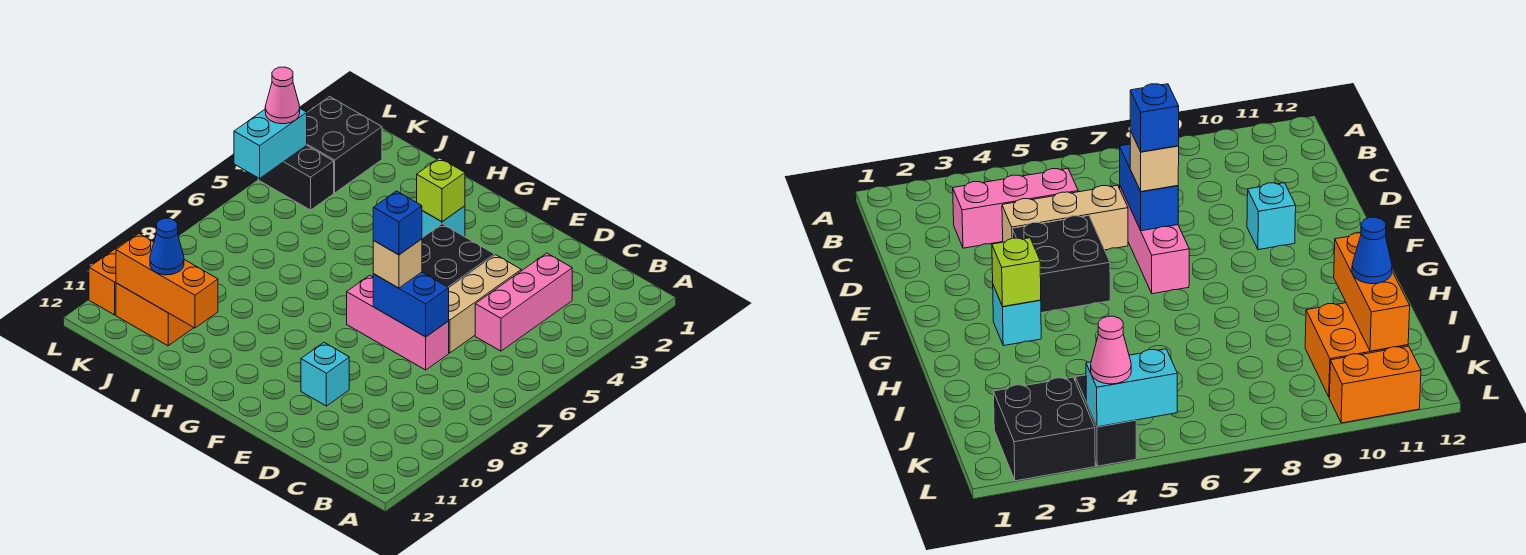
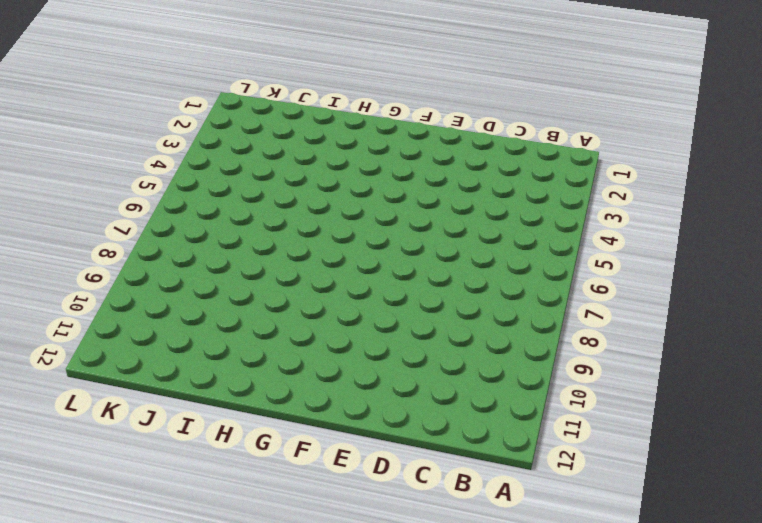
none -> pink brick C3:C5 level 1
none -> tan brick D4:D6 level 1
none -> pink brick D7:F7 level 1

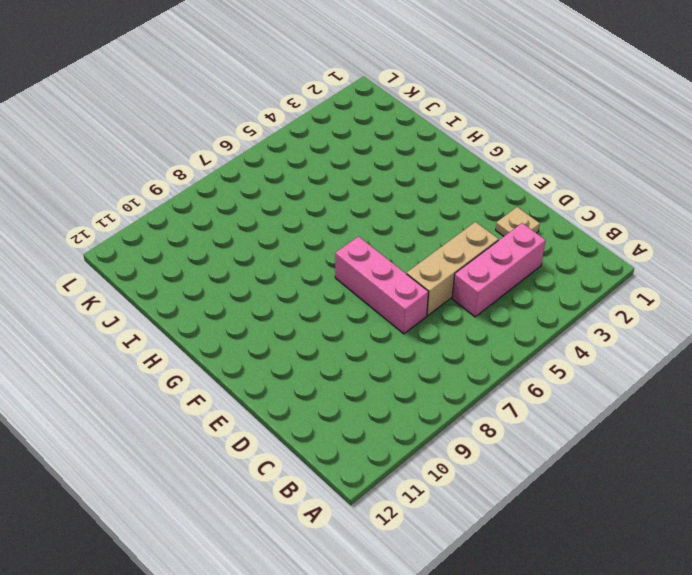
tan plate D2 level 1 -> none
none -> black brick E4:F5 level 1
none -> cyan brick E10 level 1
none -> cyan brick G3 level 1

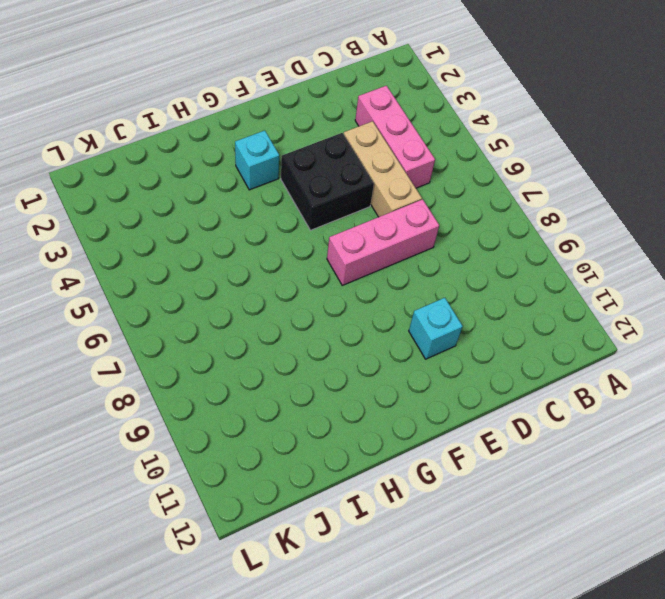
none -> orange brick J10:K11 level 1
none -> black brick K2:L3 level 1
none -> black brick K4:L4 level 1

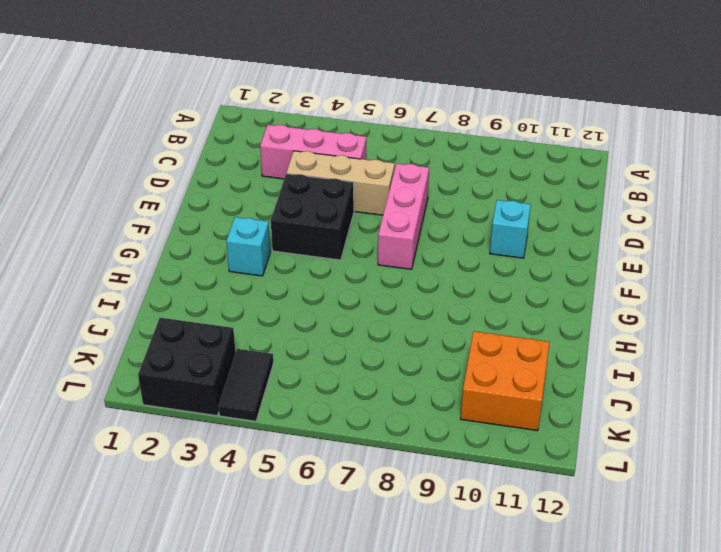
black tile K4:L4 level 1 -> black brick K4:L4 level 1
none -> orange brick L10:L11 level 1
none -> blue brick D7:E7 level 2
none -> lime brick G3 level 2

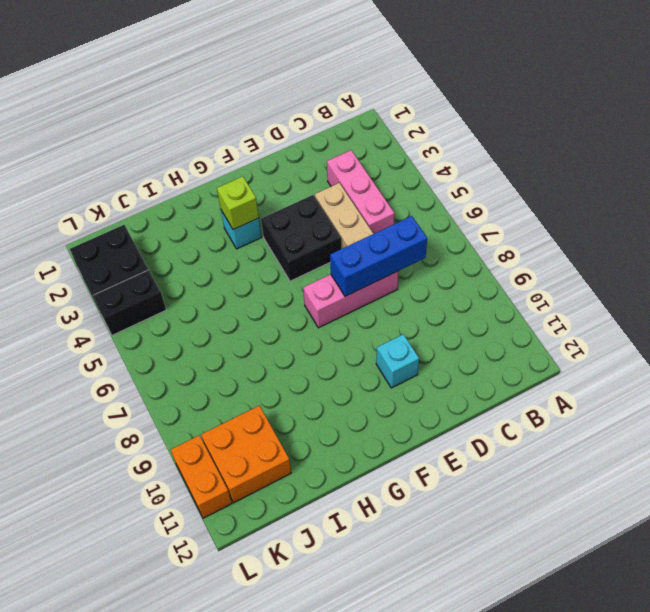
blue brick C7:E7 level 2 -> blue brick D7:E7 level 2
none -> orange brick I11:K11 level 2
none -> cyan brick L4:L5 level 2
none -> tan brick E7 level 3

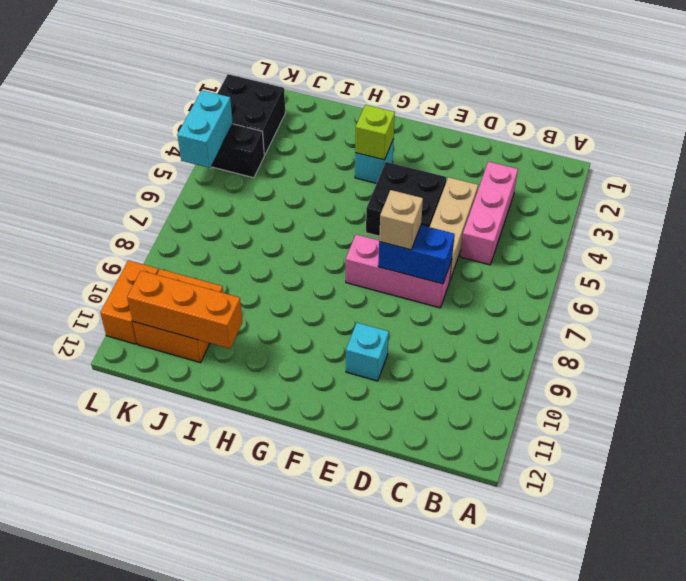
none -> blue cone J11 level 3
none -> pink cone L4 level 3
none -> blue brick E7 level 4

